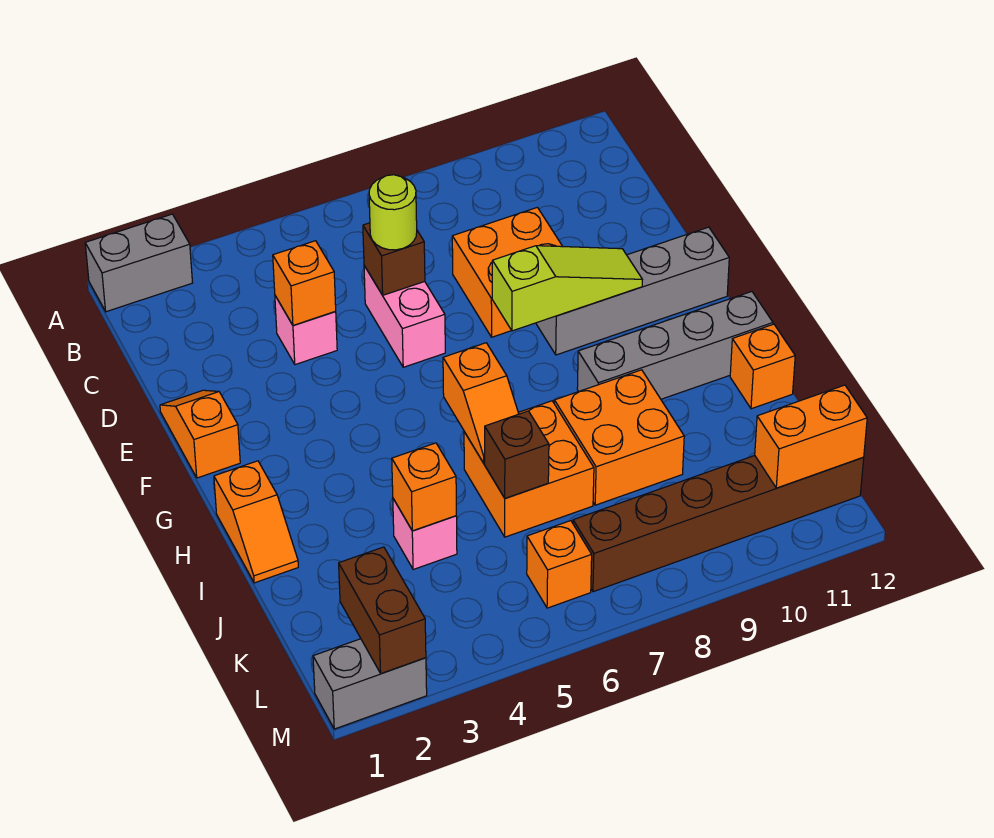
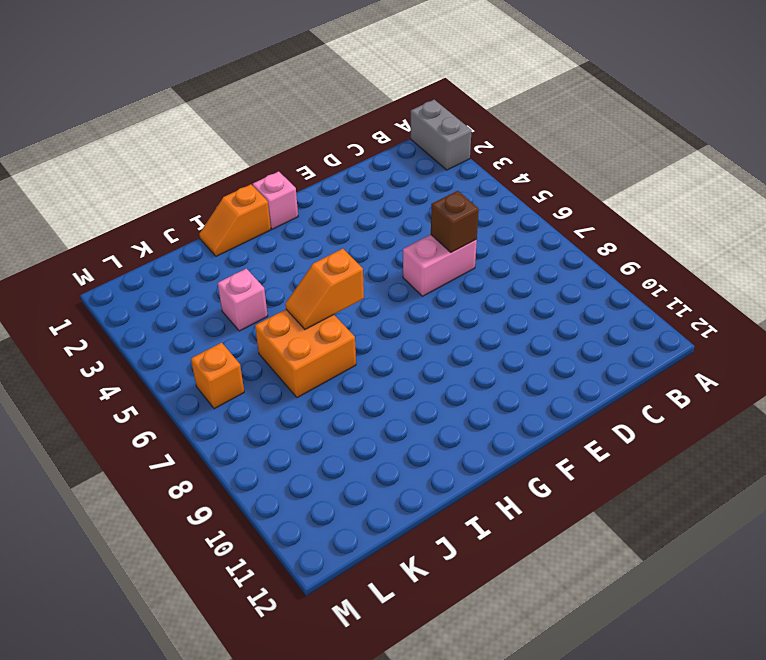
pink brick G1 level 1 -> pink brick D4 level 1
none -> orange brick D8:E9 level 1
none -> orange slope E1:F1 level 1 top F
none -> grey brick F9:F12 level 1

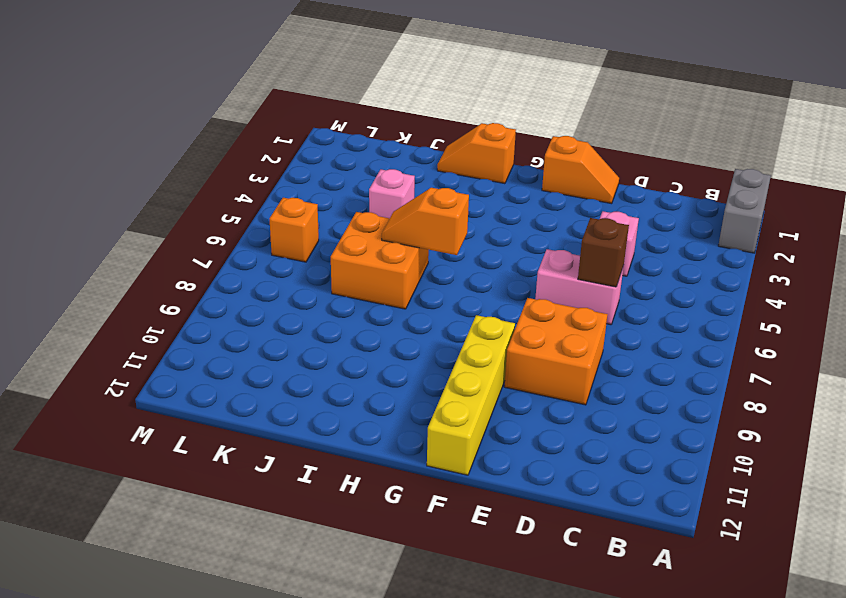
yellow brick F9:F12 level 1 -> grey brick F9:F12 level 1
none -> grey brick H9:H12 level 1
none -> orange brick I8:J9 level 1
none -> orange brick I12 level 1

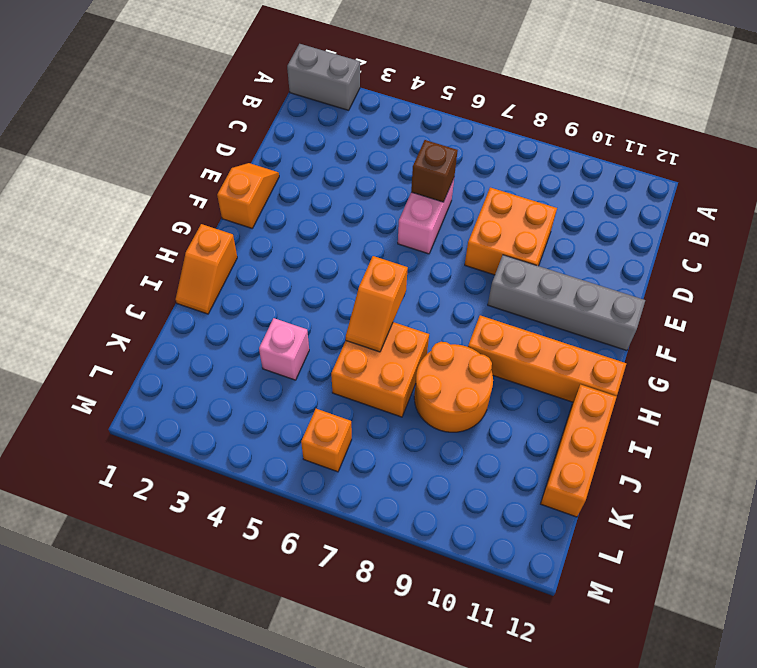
orange brick H9:H12 level 1 -> grey brick H9:H12 level 1
orange round brick I8:J9 level 1 -> orange brick I8:J9 level 1
orange brick I12:K12 level 1 -> orange brick I12 level 1
none -> pink brick D4 level 1
none -> brown brick L7:L12 level 1
none -> grey brick M1:M2 level 1

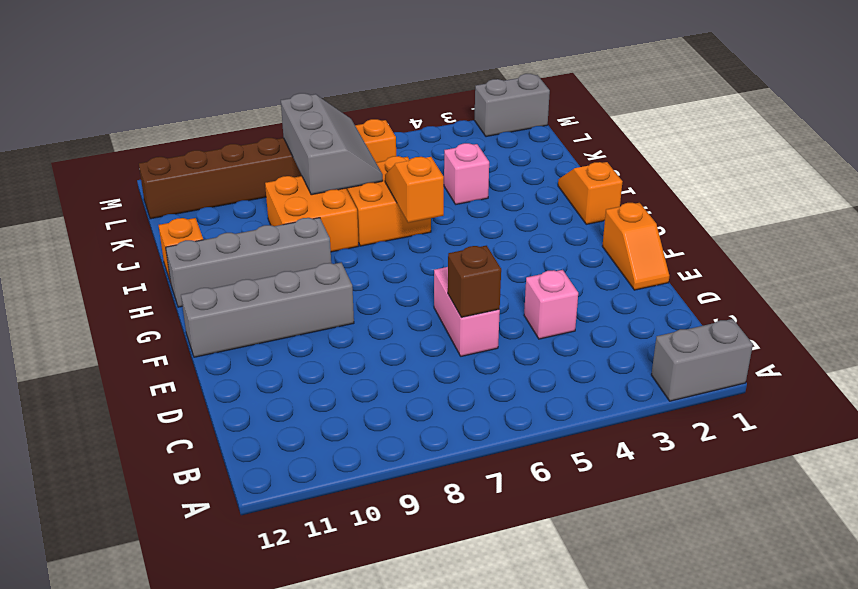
grey slope J7:L8 level 2 top 8 -> none
none -> orange brick D8:E9 level 1
none -> orange brick D4 level 2
none -> lime slope F8:F10 level 2 top 8

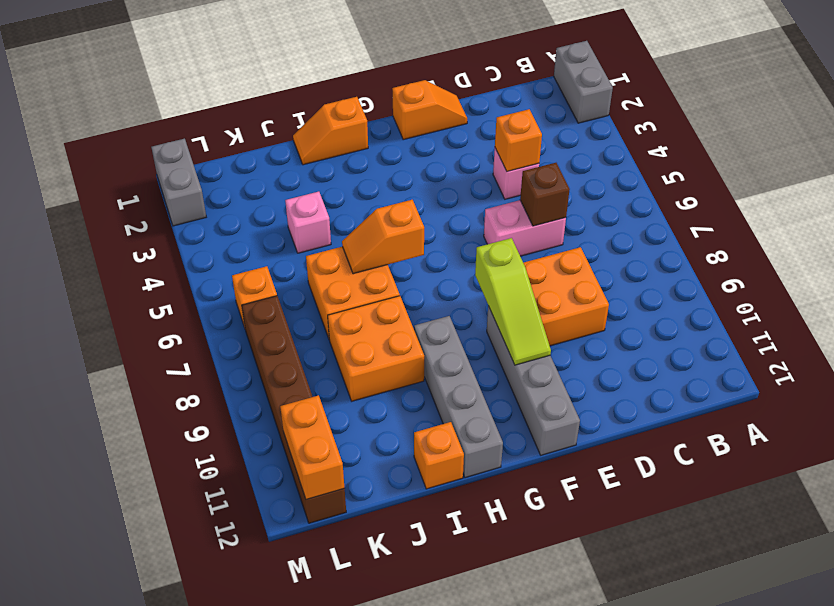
none -> orange brick J4 level 2
none -> brown brick J6 level 2
none -> brown brick L2:M2 level 2

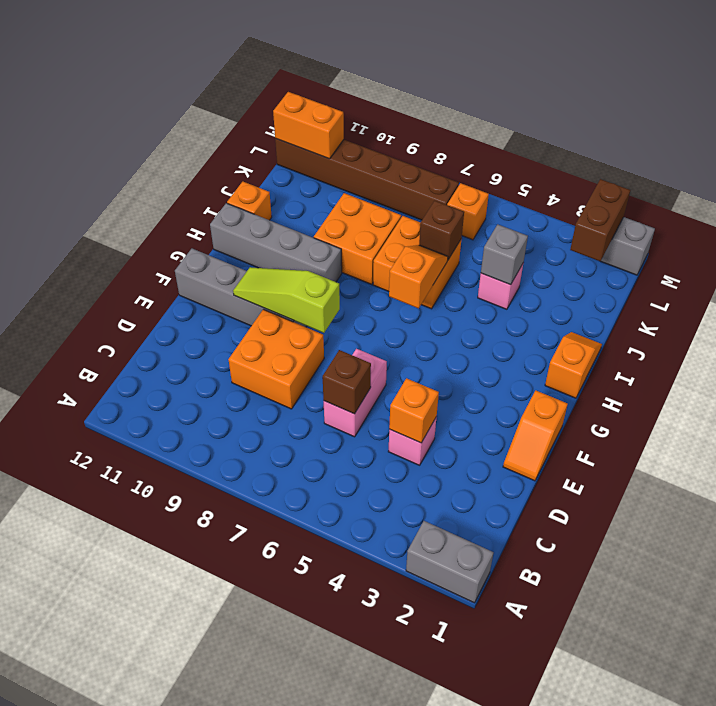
grey brick J4 level 2 -> orange brick J4 level 2
none -> lime round brick D6 level 3

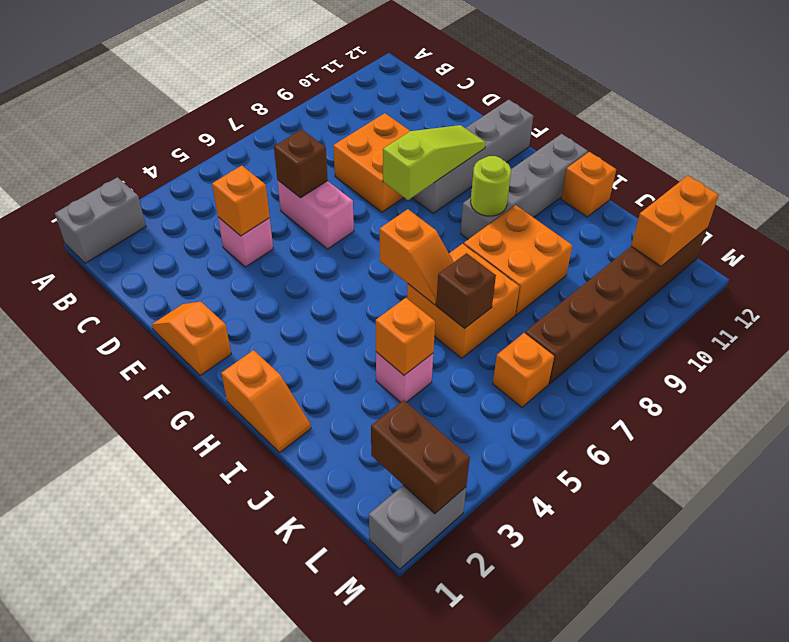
lime round brick H9 level 2 -> lime round brick D6 level 3

